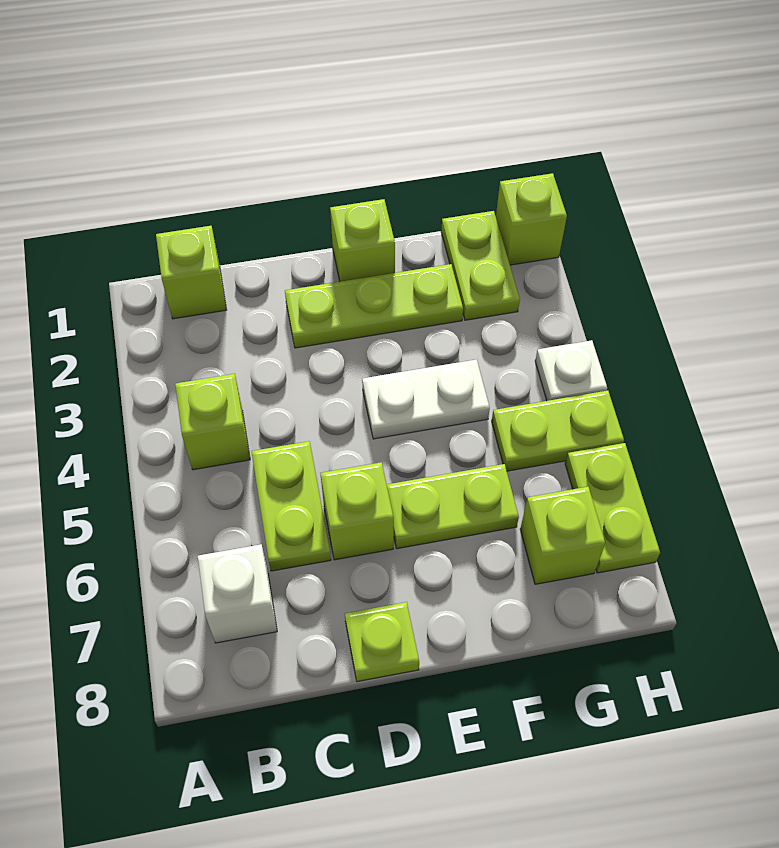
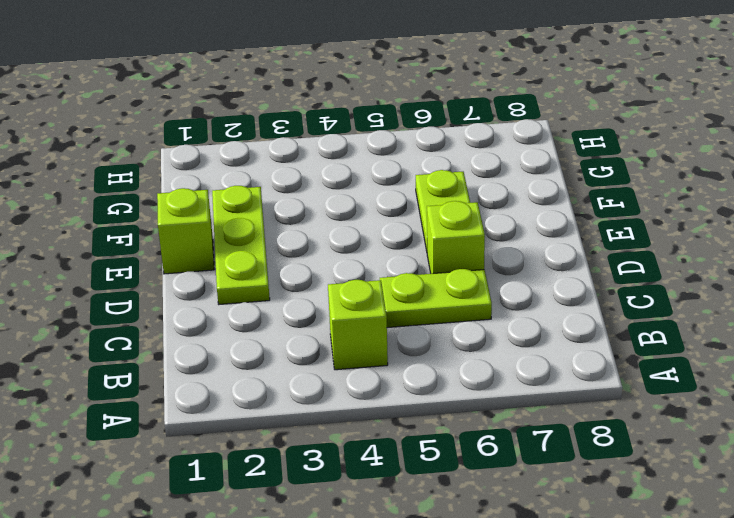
none -> lime brick B1 level 1
none -> white brick B7 level 1
none -> lime plate D8 level 1

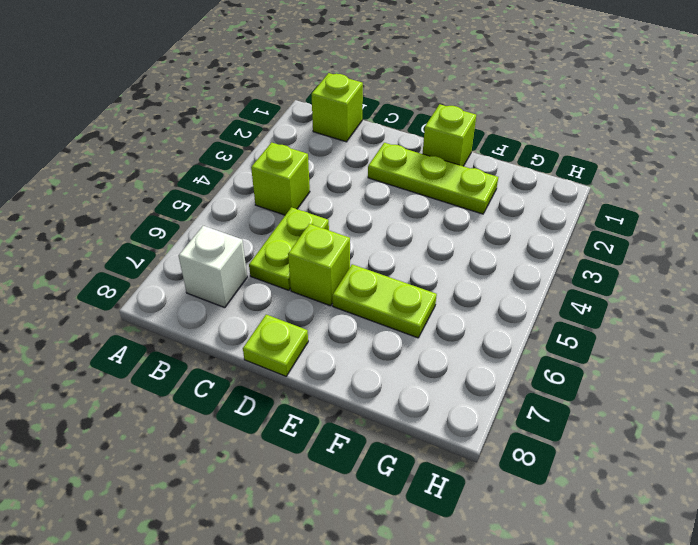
none -> white plate E4:F4 level 1
none -> lime plate G1:G2 level 1
none -> lime plate G5:H5 level 1

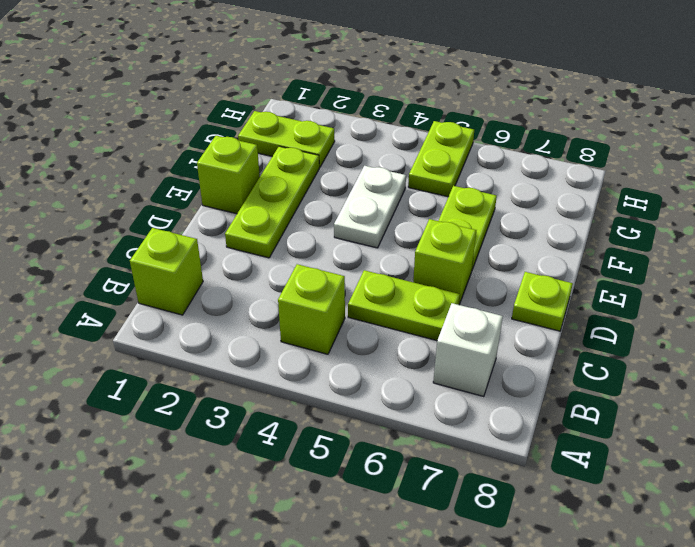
none -> lime brick G7 level 1
none -> lime brick H1 level 1
none -> white plate H4 level 1

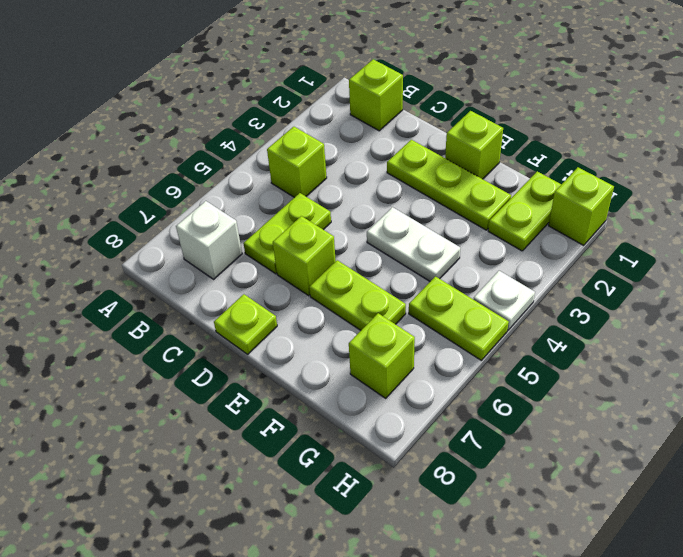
none -> lime plate H6:H7 level 1

